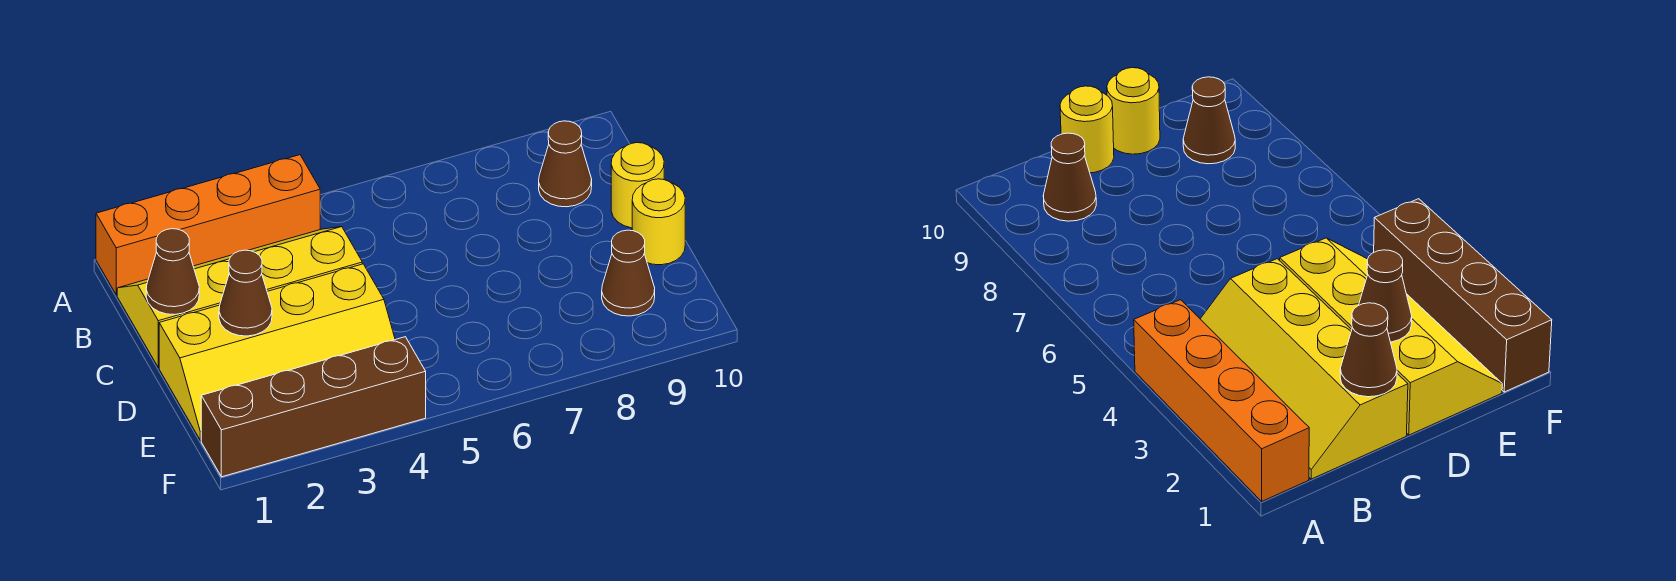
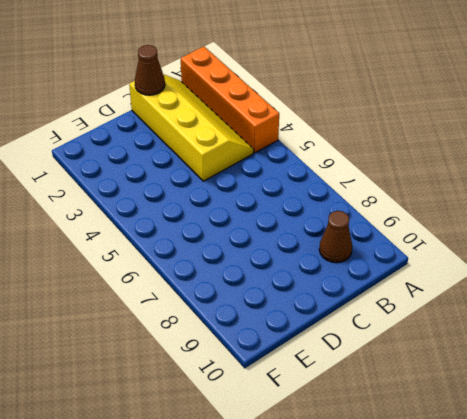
none -> yellow round brick C10 level 1
none -> yellow slope D1:E4 level 1 top D

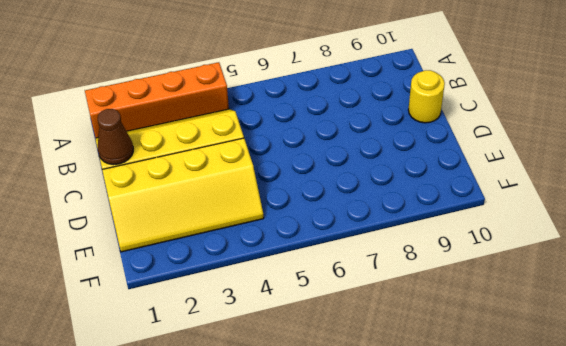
none -> brown cone B9 level 1
none -> yellow round brick D10 level 1

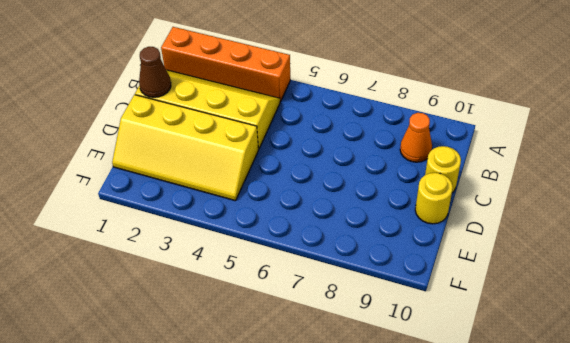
orange cone B9 level 1 -> brown cone B9 level 1
none -> brown cone E9 level 1
none -> brown brick F1:F4 level 1

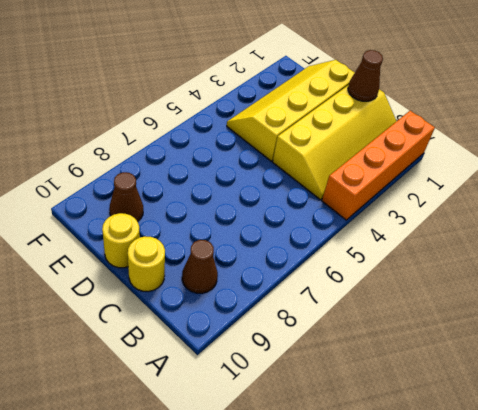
none -> brown brick F1:F4 level 1
none -> brown cone D2 level 2

